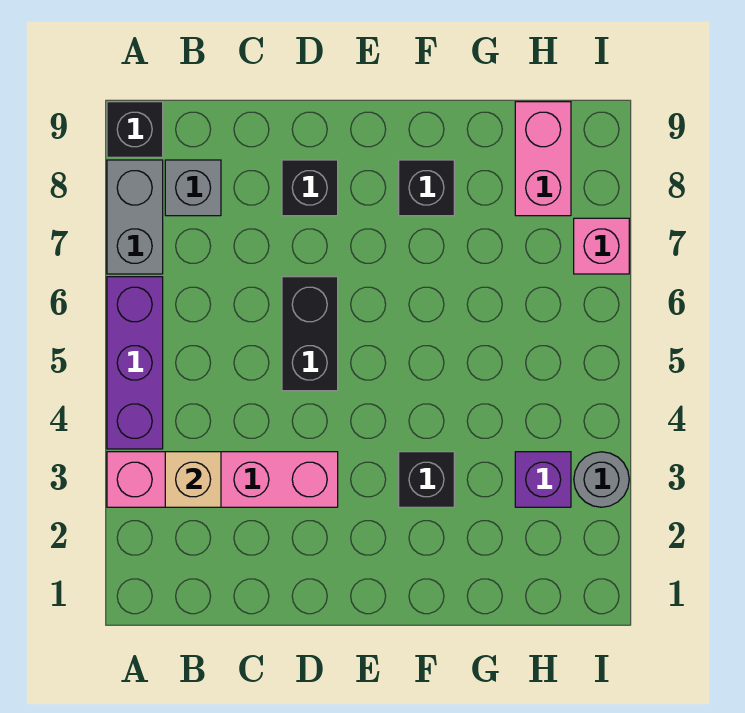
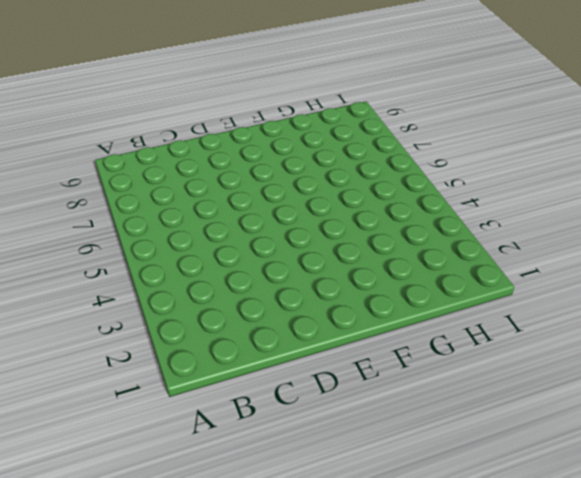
none -> pink brick A3:D3 level 1
none -> purple brick A4:A6 level 1
none -> grey brick A7:A8 level 1

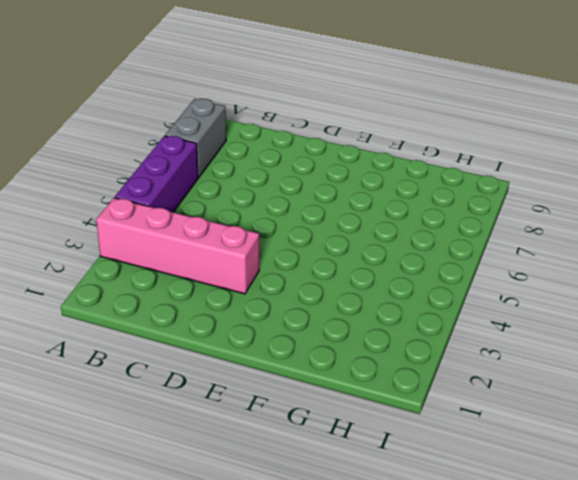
none -> black brick A9 level 1
none -> grey brick B8 level 1
none -> black brick D5:D6 level 1

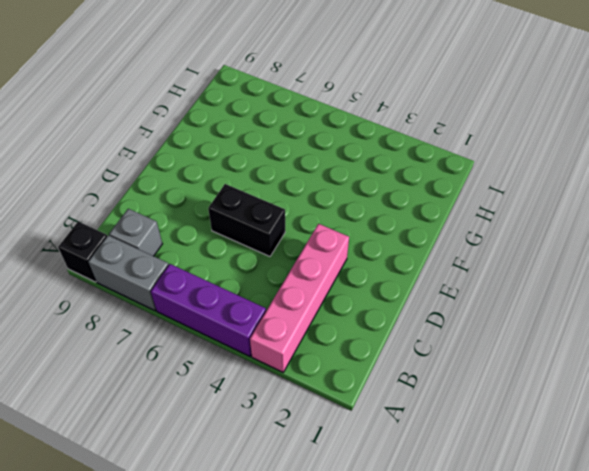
none -> black brick D8 level 1
none -> black brick F3 level 1
none -> black brick F8 level 1

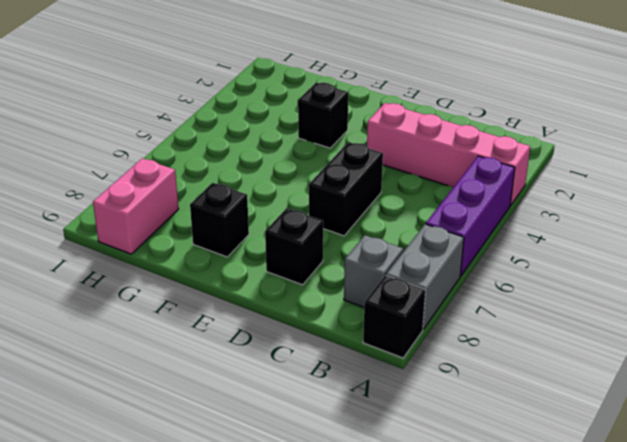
none -> purple brick H3 level 1
none -> grey round brick I3 level 1
none -> pink brick I7 level 1

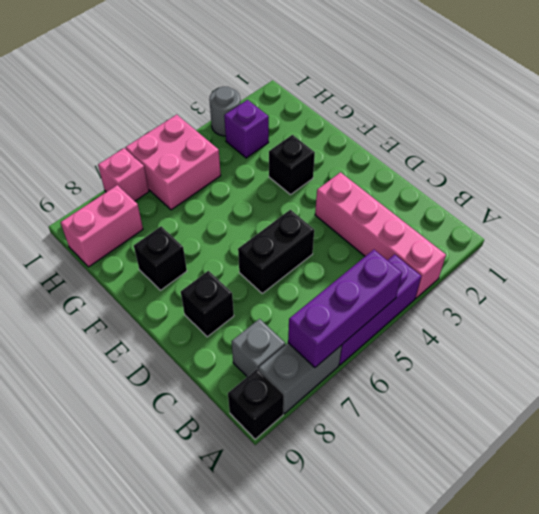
purple brick A5:A7 level 2 -> none
pink brick H5:I6 level 1 -> none
none -> tan brick B3 level 2

